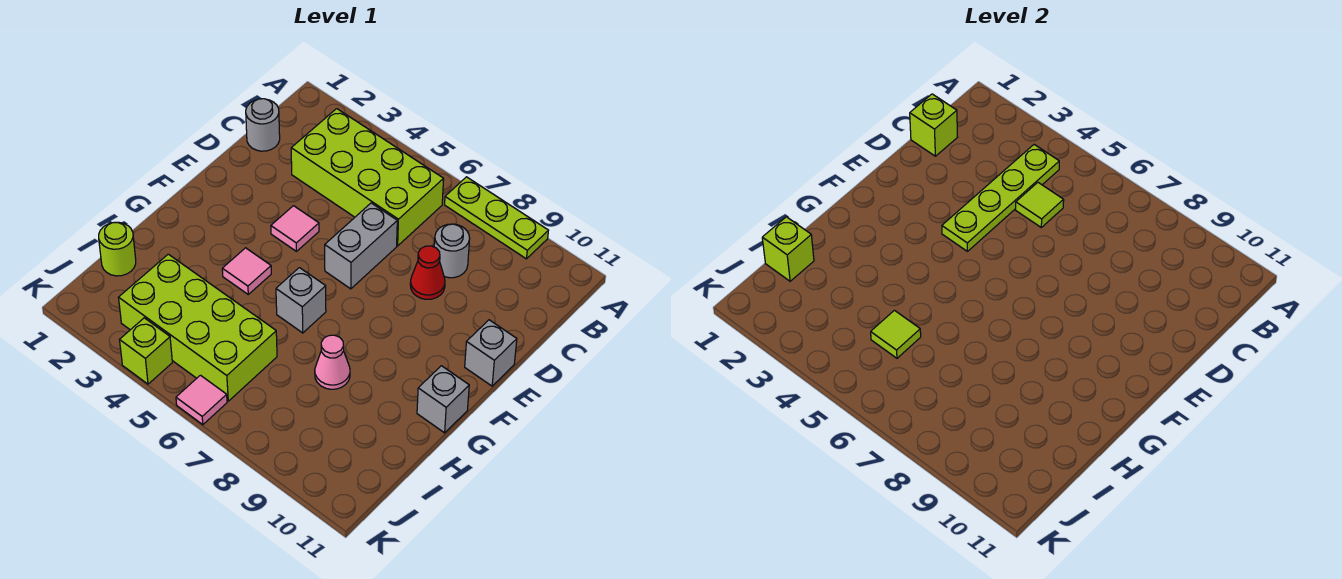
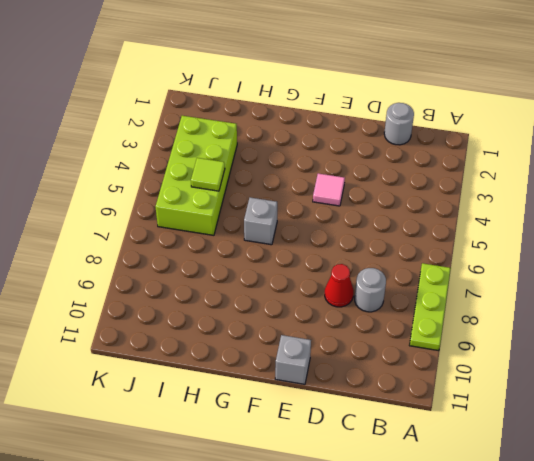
none -> lime brick B3:C6 level 1
none -> grey brick D6:E6 level 1
none -> pink tile G4 level 1

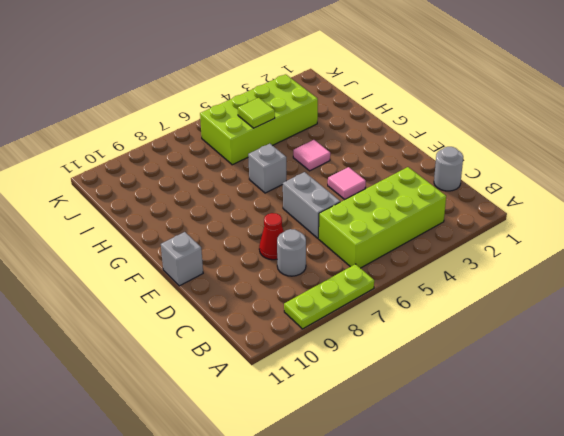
none -> grey brick G11 level 1
none -> pink cone H8 level 1
none -> lime round brick I1 level 1

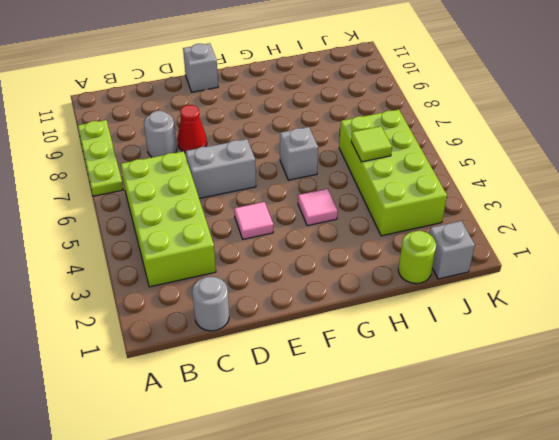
grey brick J1 level 1 -> grey brick G11 level 1
none -> pink cone H8 level 1
none -> lime brick K4 level 1
none -> pink tile K6 level 1

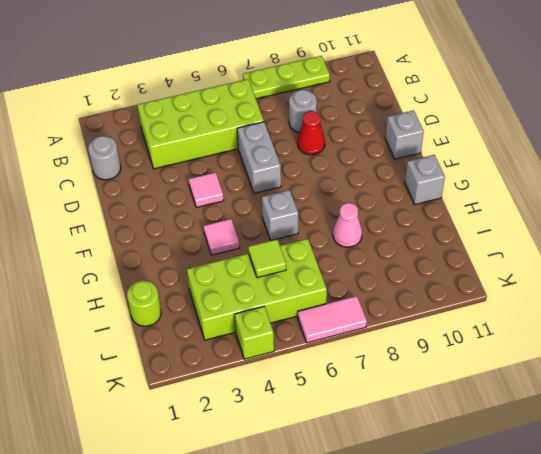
pink tile K6:K7 level 1 -> pink tile K6 level 1
none -> lime plate B4:E4 level 2
none -> lime brick C1 level 2
none -> lime tile C5 level 2

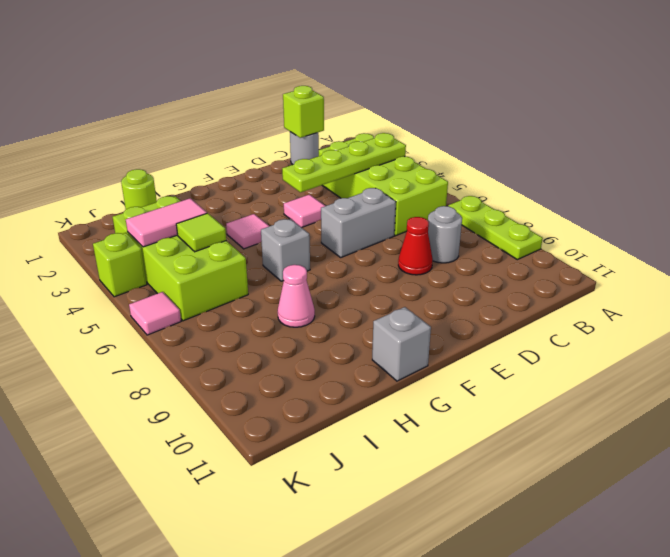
pink tile I4:J4 level 2 -> none
none -> grey brick E11 level 1
none -> lime tile C5 level 2
none -> lime brick I1 level 2

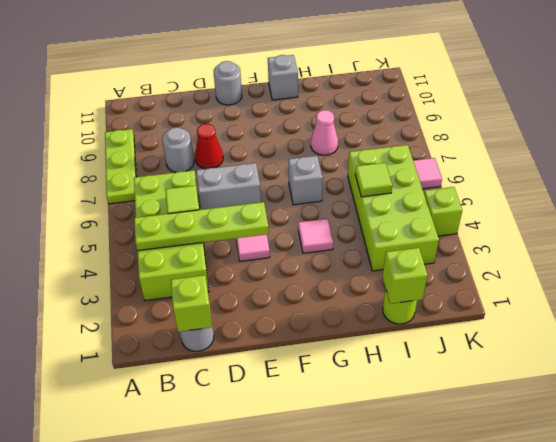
grey round brick E11 level 1 -> grey brick E11 level 1

